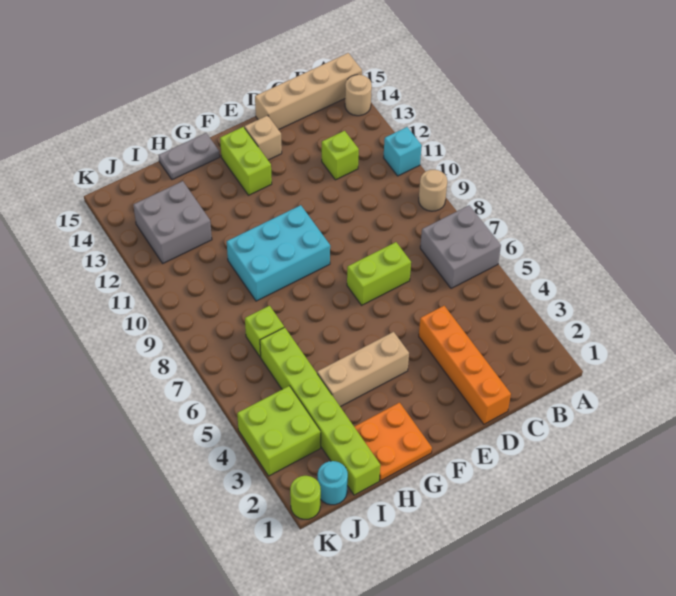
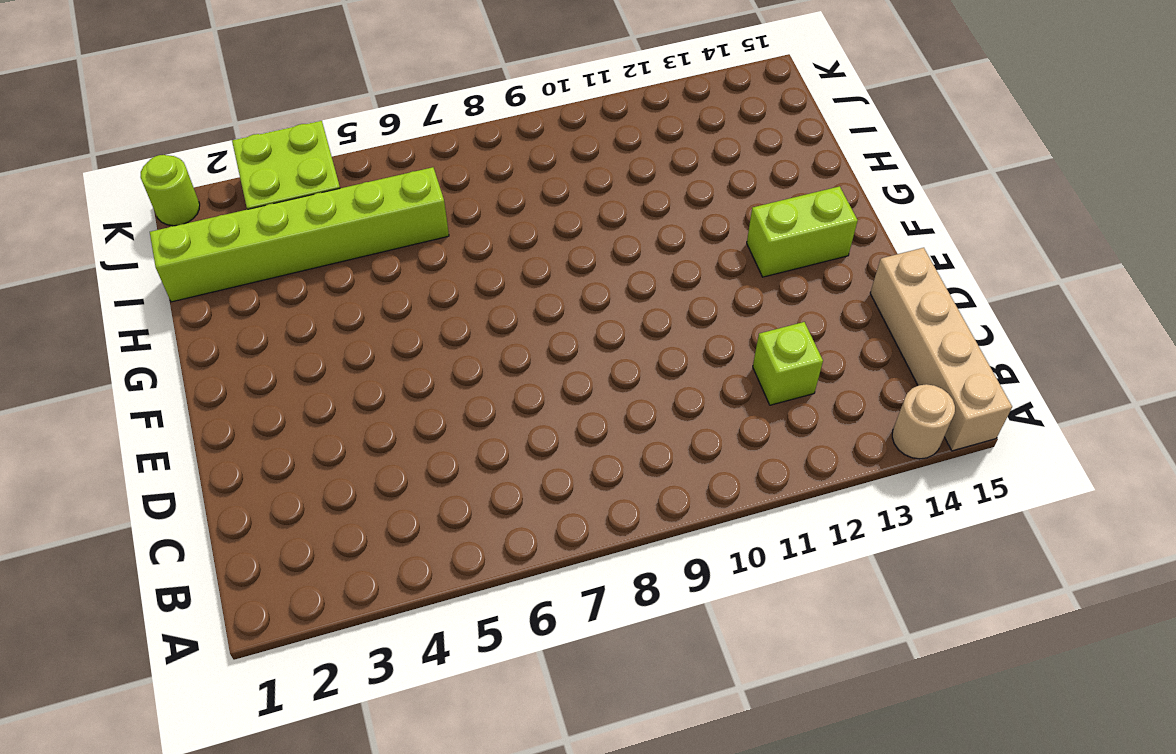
none -> grey brick A6:B7 level 1
none -> tan round brick A9 level 1
none -> cyan brick A11 level 1

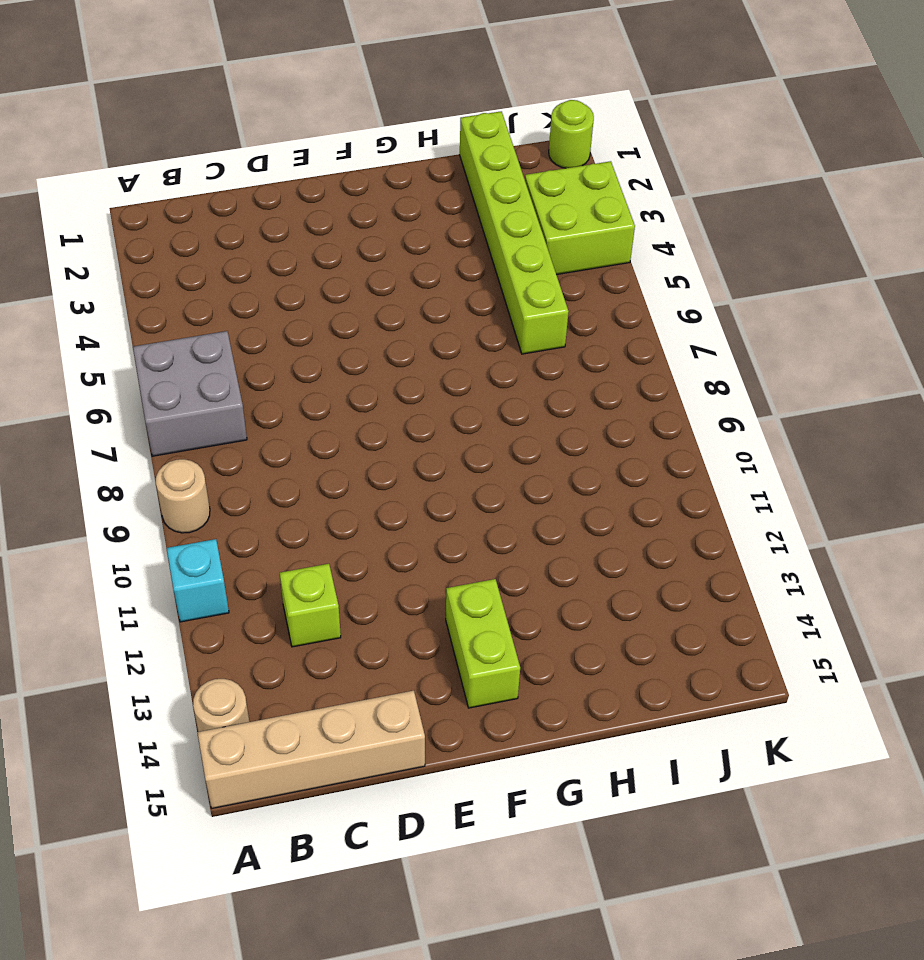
none -> orange brick D1:D4 level 1
none -> lime brick D7:E7 level 1
none -> tan brick E14 level 1

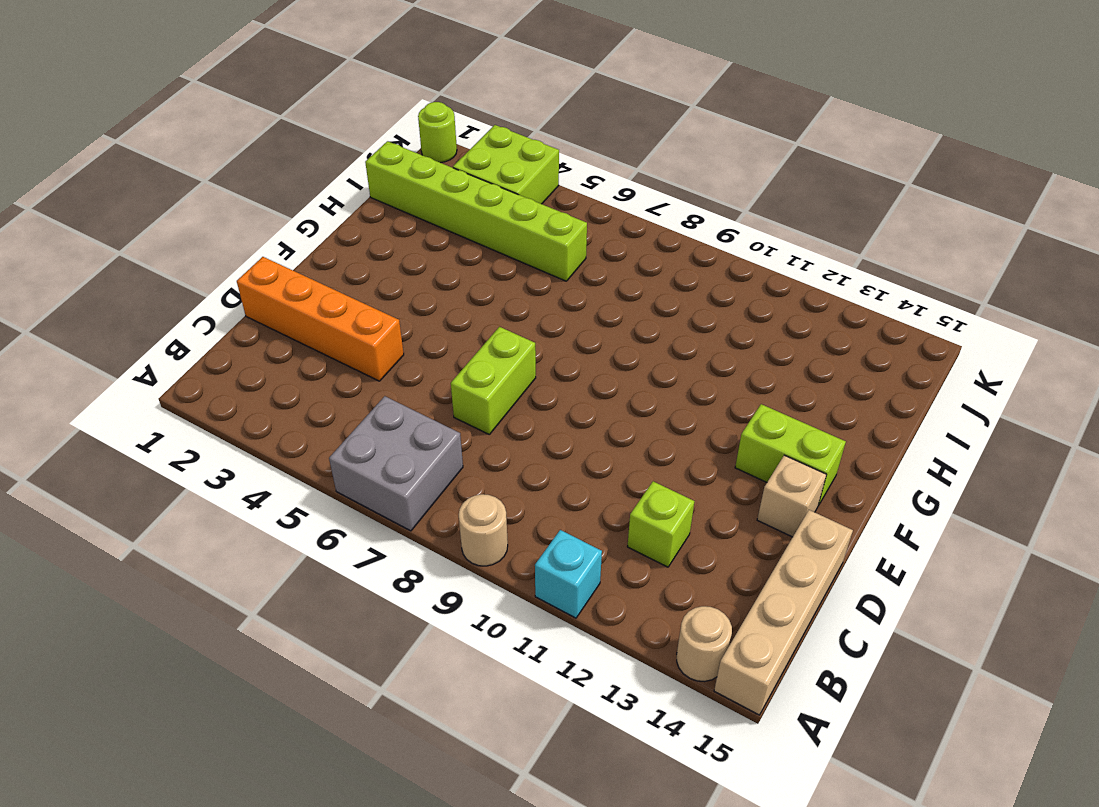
none -> tan brick F4:H4 level 1
none -> cyan brick F9:H10 level 1
none -> orange plate G1:H2 level 1

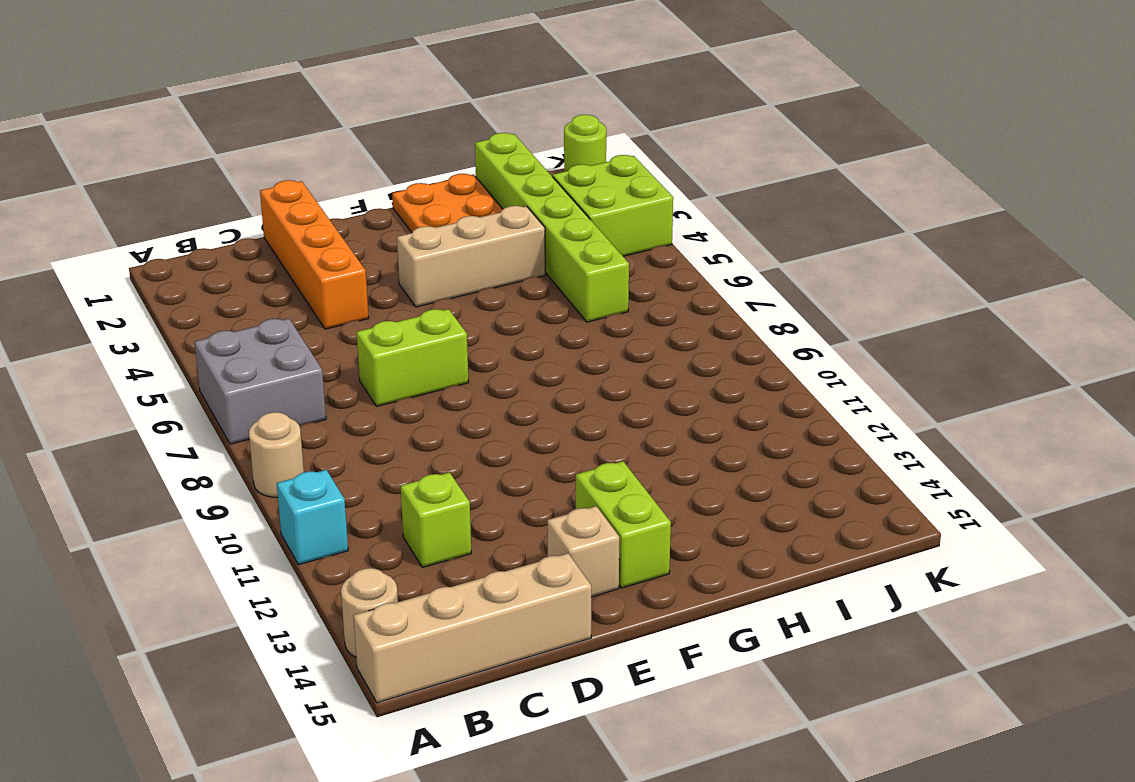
none -> cyan brick F9:H10 level 1
none -> grey plate G15:H15 level 1
none -> lime brick I7 level 1

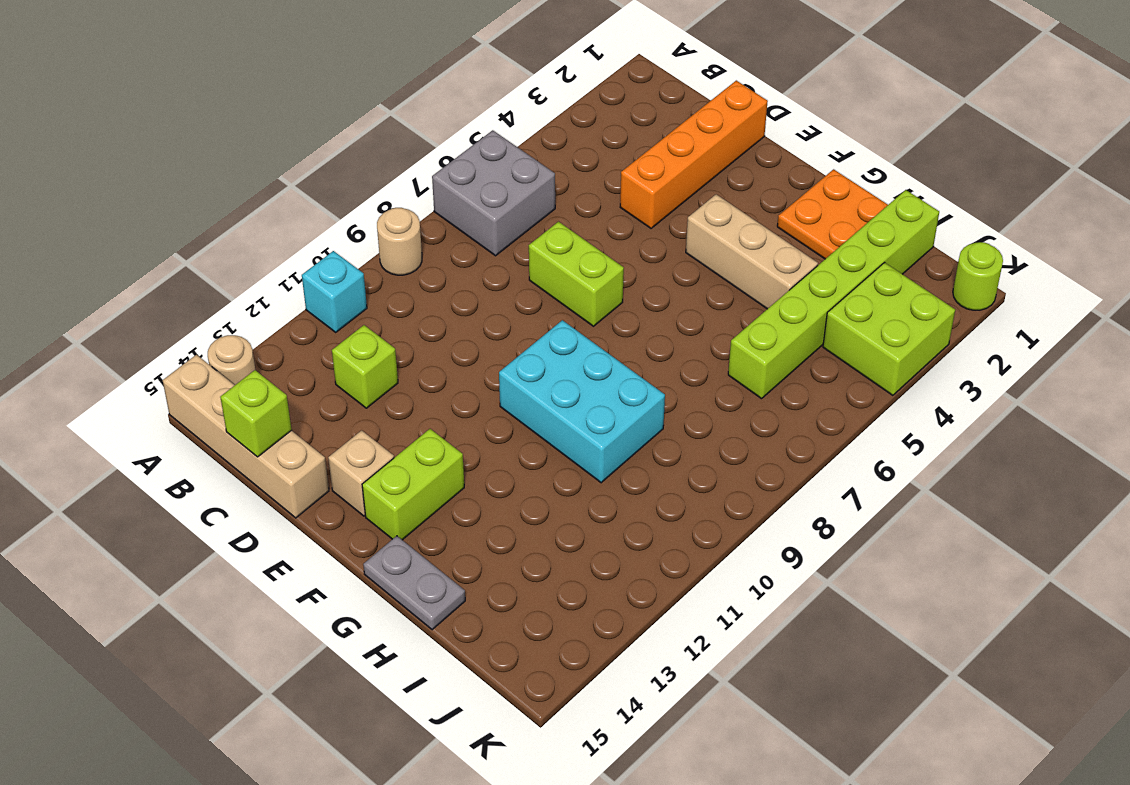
lime brick C15 level 2 -> lime brick I7 level 1
none -> grey brick I12:J13 level 1
none -> cyan round brick J1 level 1

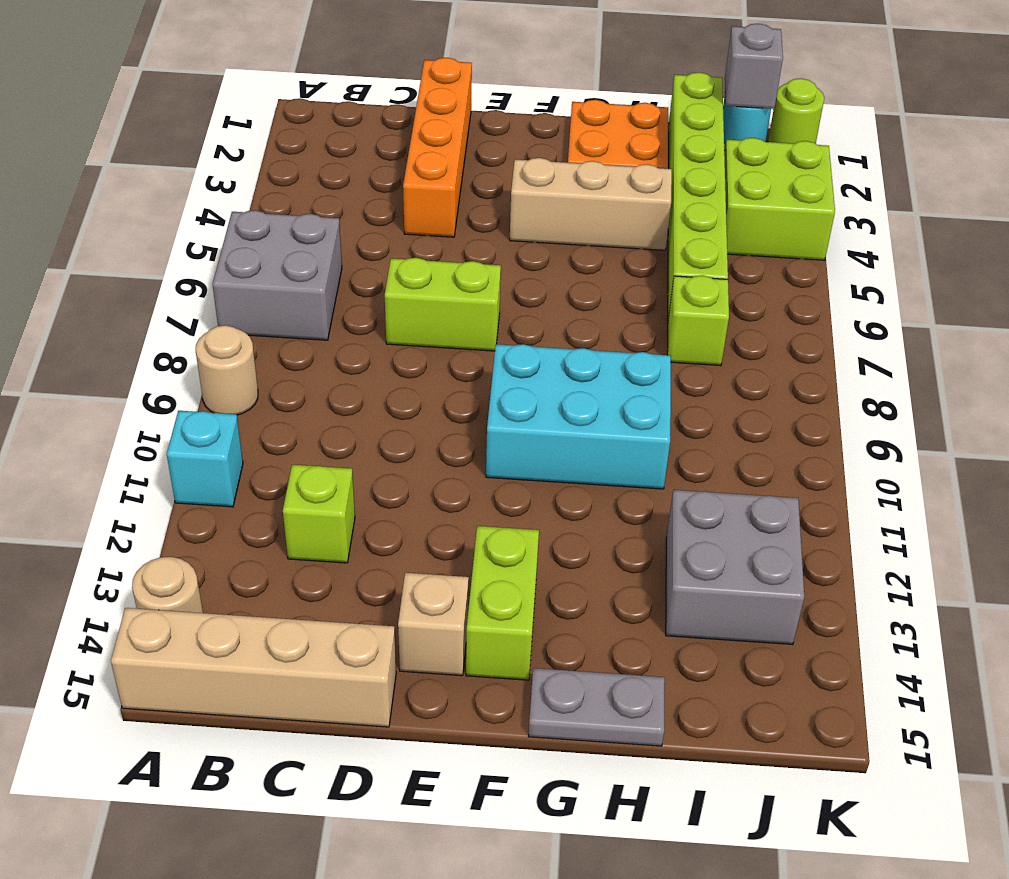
grey brick J1 level 2 -> none

